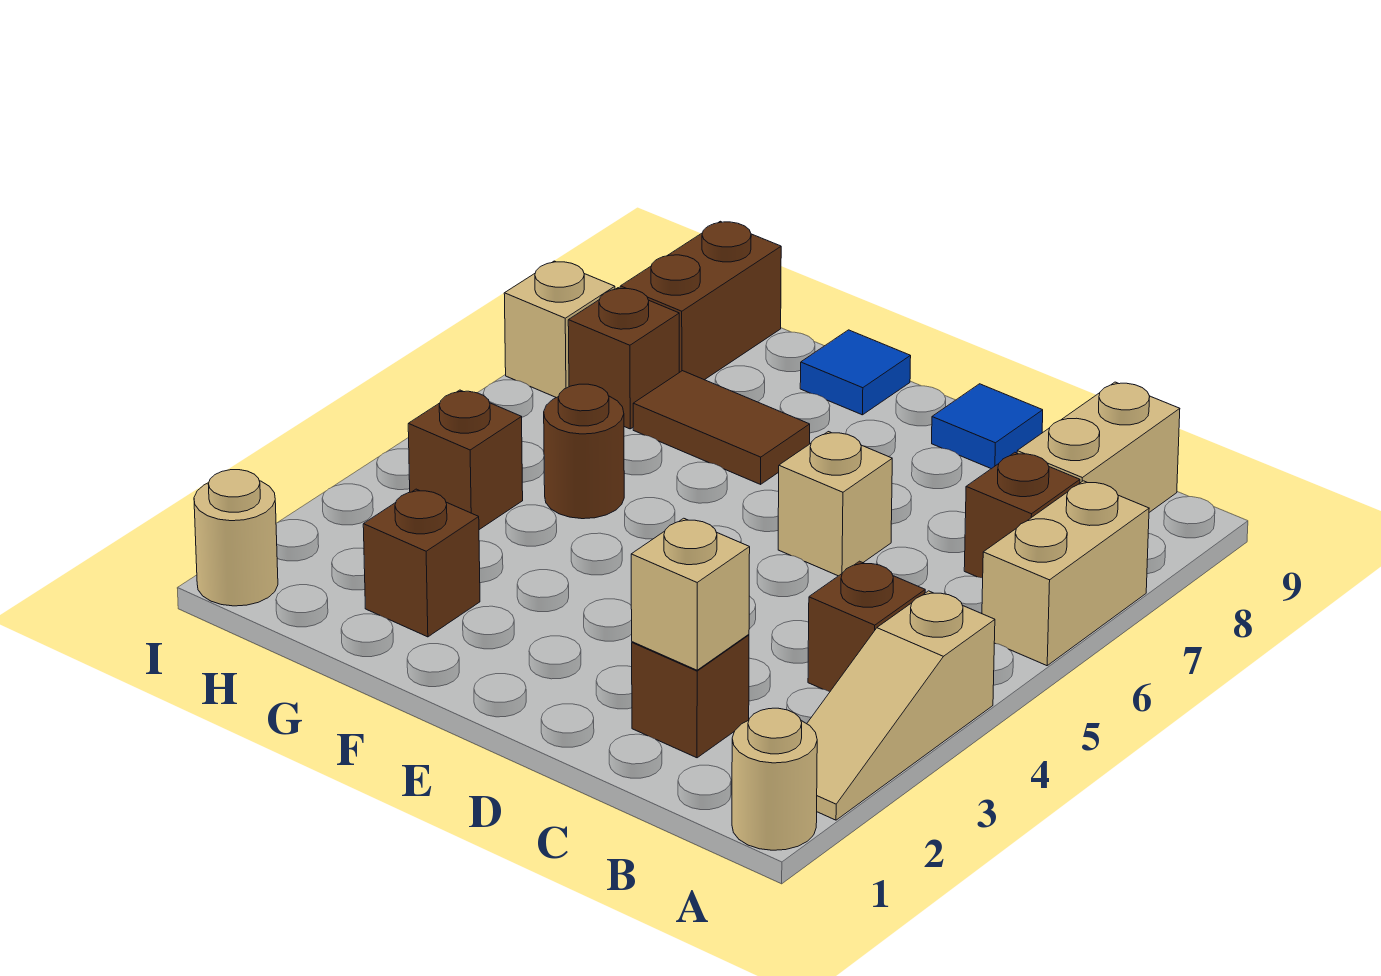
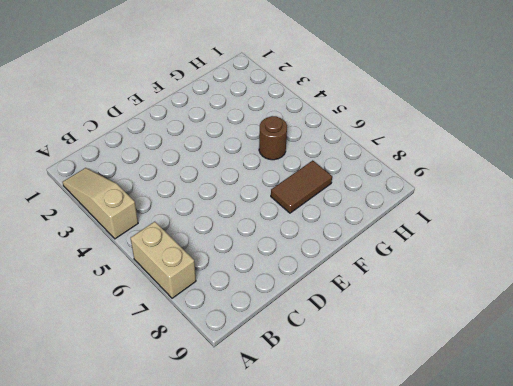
none -> tan round brick A1 level 1
none -> brown brick B4 level 1
none -> brown brick B7 level 1

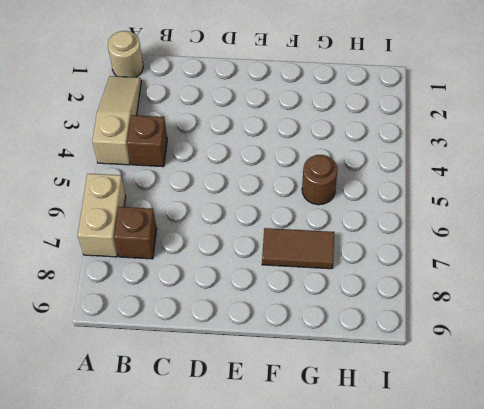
none -> tan brick B8:B9 level 1
none -> brown brick C2 level 1
none -> tan brick D6 level 1

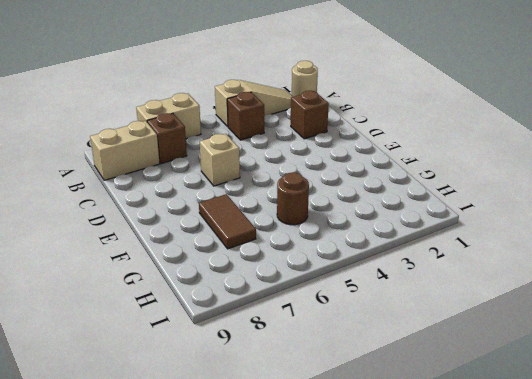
none -> blue tile D9 level 1
none -> blue tile F9 level 1
none -> brown brick G2 level 1

